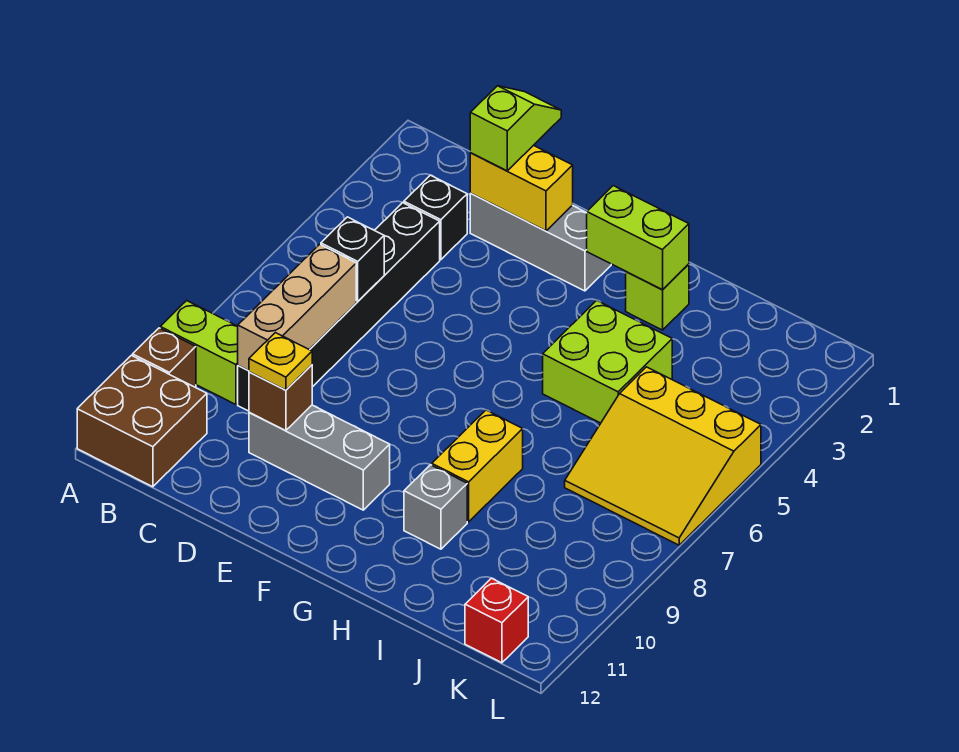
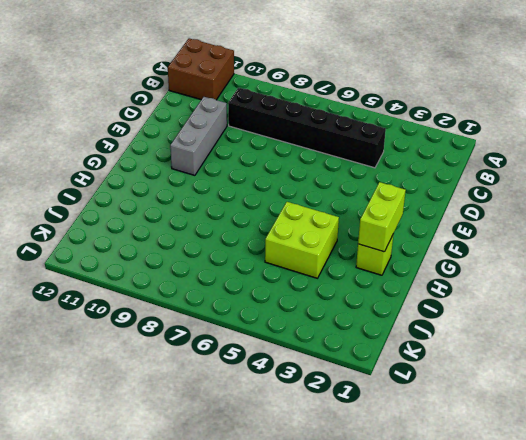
none -> lime brick A9:B9 level 1
none -> brown brick A10 level 1
none -> black brick C3 level 1

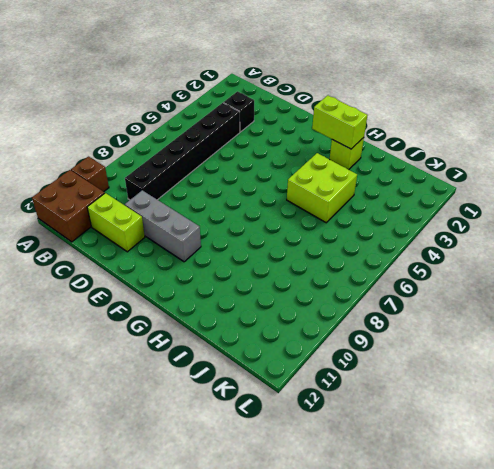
lime brick C11:D11 level 1 -> lime brick A9:B9 level 1
none -> grey brick D2:F2 level 1
none -> yellow brick H8:H9 level 1
none -> grey brick H10 level 1

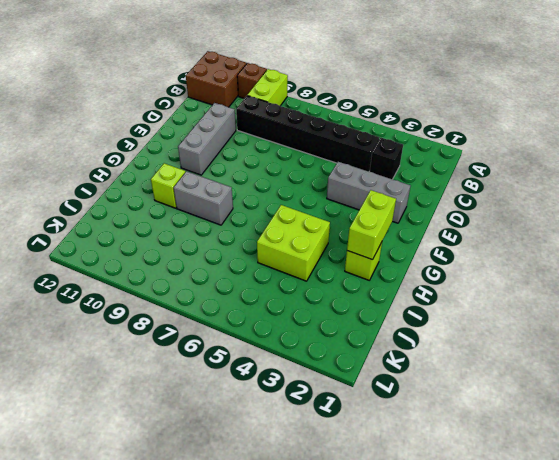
grey brick E2:E4 level 1 -> grey brick D2:F2 level 1
grey brick H8:H9 level 1 -> yellow brick H8:H9 level 1
lime brick H10 level 1 -> grey brick H10 level 1
none -> yellow slope J5:L7 level 1 top 5
none -> red brick K12 level 1
none -> black brick C6 level 2

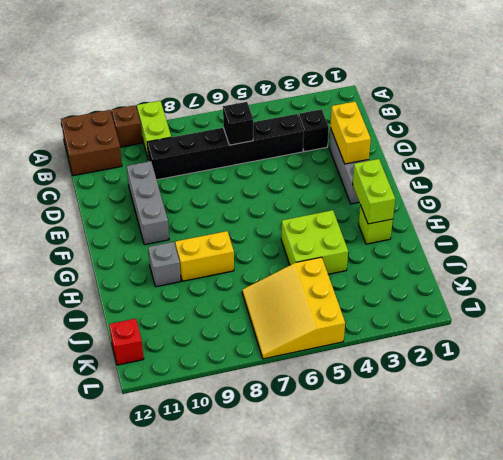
none -> tan brick C7:C9 level 2
none -> brown brick D10 level 2
none -> lime slope D1:D2 level 3 top 2

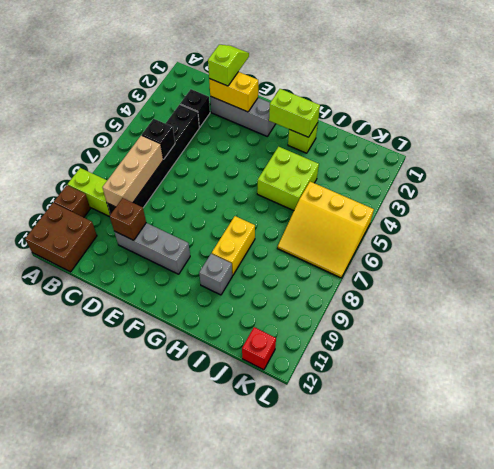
none -> yellow plate D10 level 3

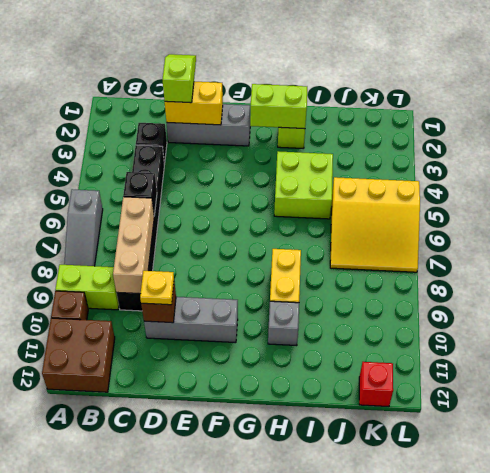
grey slope A6:A8 level 1 top 6 -> none

